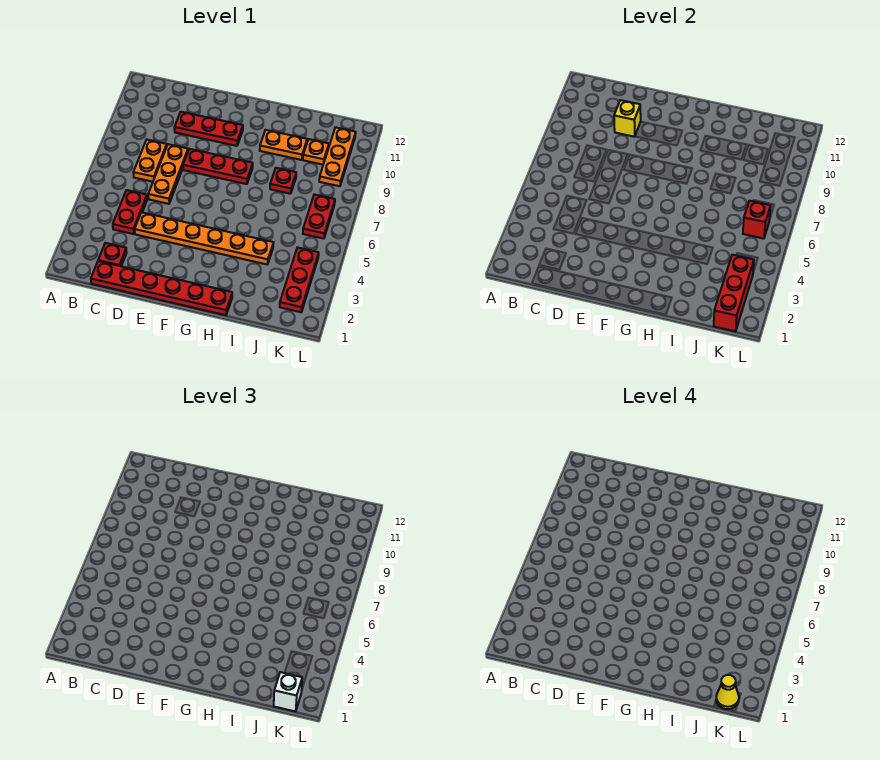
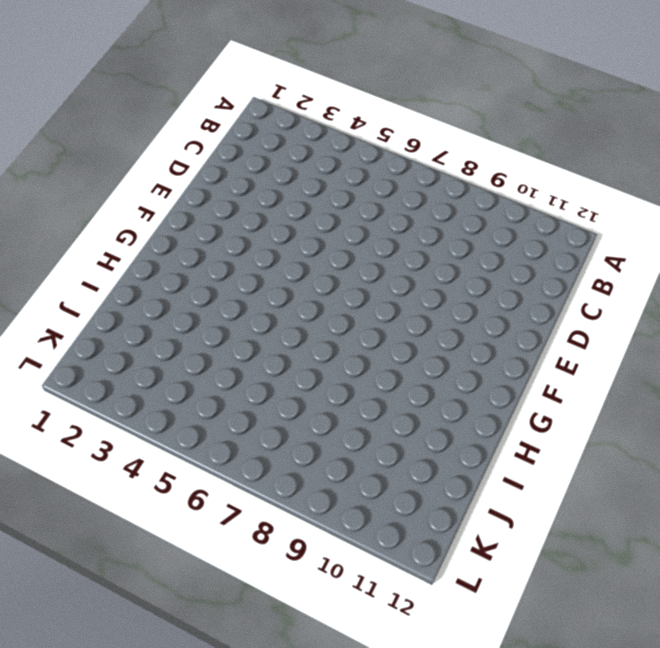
none -> red plate C1:H1 level 1
none -> red plate C2 level 1
none -> red plate C4:C5 level 1

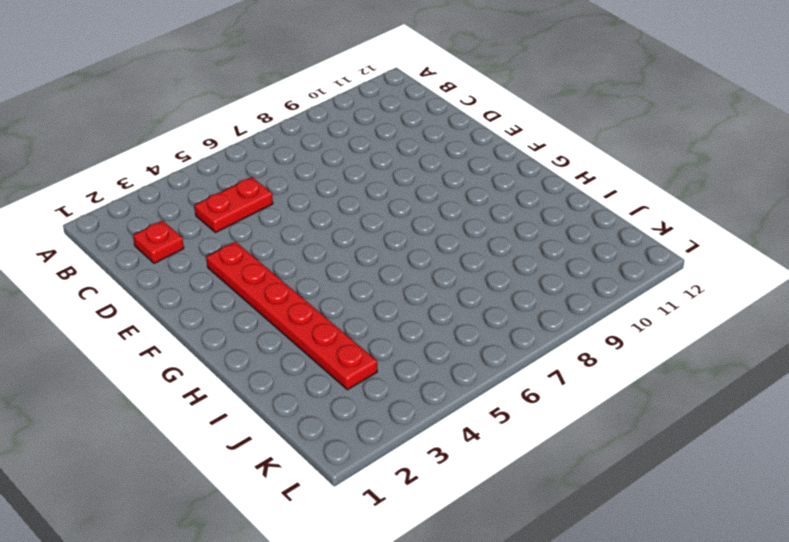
red plate E3:J3 level 1 -> red plate C1:H1 level 1
none -> orange plate C7:C8 level 1
none -> orange plate D4:I4 level 1
none -> orange plate D6:D8 level 1

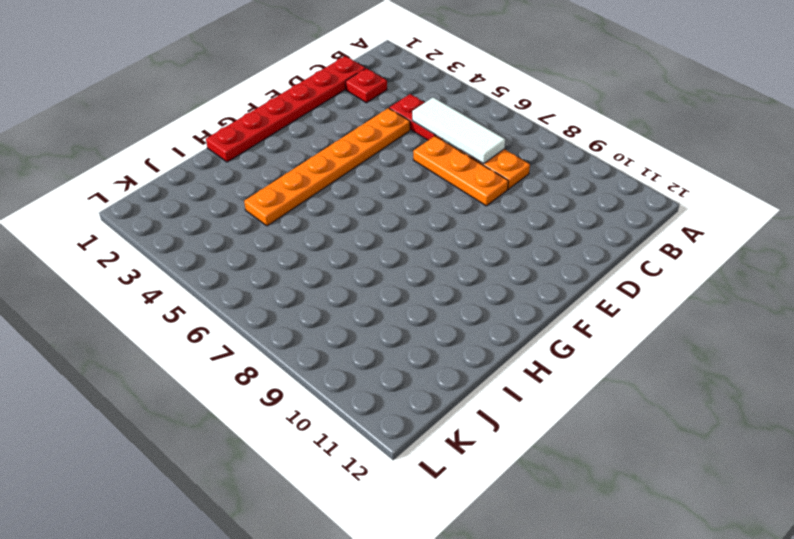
white tile C5:C7 level 2 -> none
none -> red plate D10:F10 level 1
none -> red plate E8:G8 level 1
none -> orange plate H10:I10 level 1

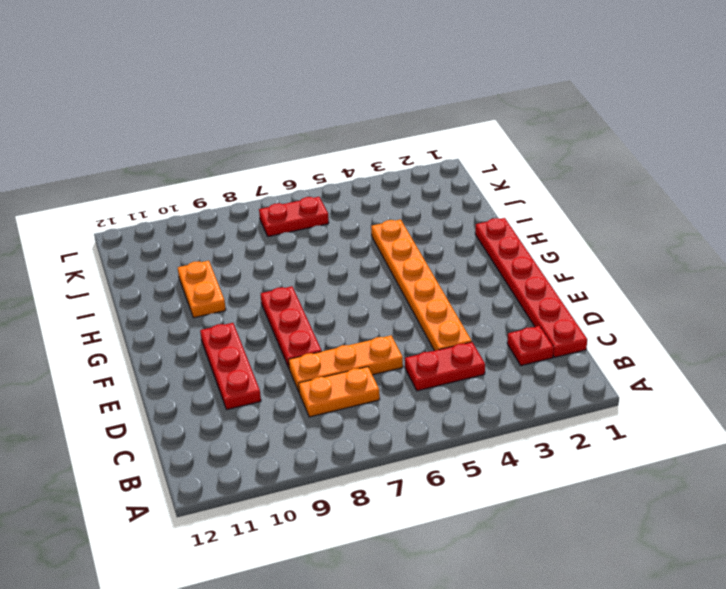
none -> red plate I8 level 1
none -> orange plate J10 level 1
none -> red plate K2:K4 level 1

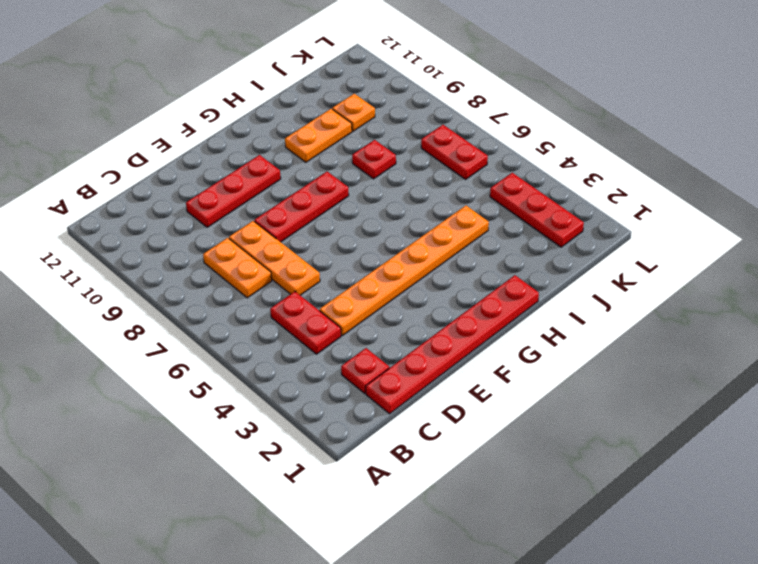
none -> orange plate K9:K11 level 1
none -> yellow brick D10 level 2
none -> red brick K1:K3 level 2

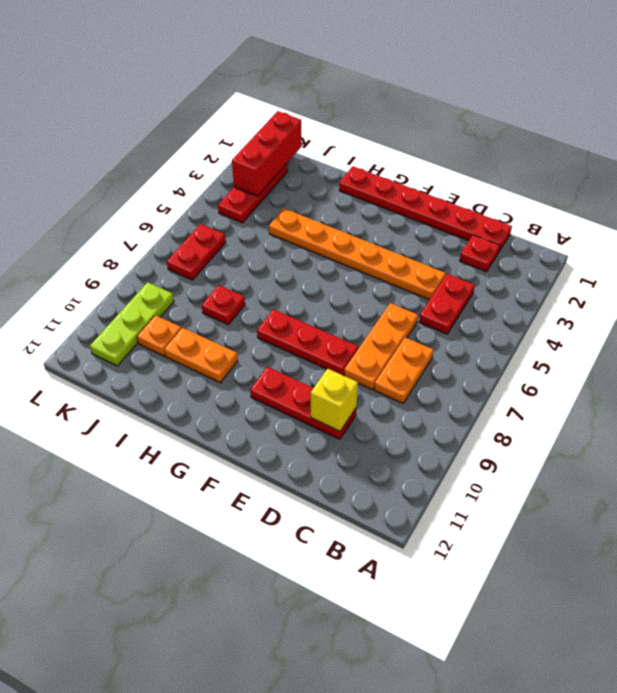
lime plate K9:K11 level 1 -> orange plate K9:K11 level 1
none -> red brick K6 level 2
none -> white brick K1 level 3
none -> yellow cone K1 level 4

